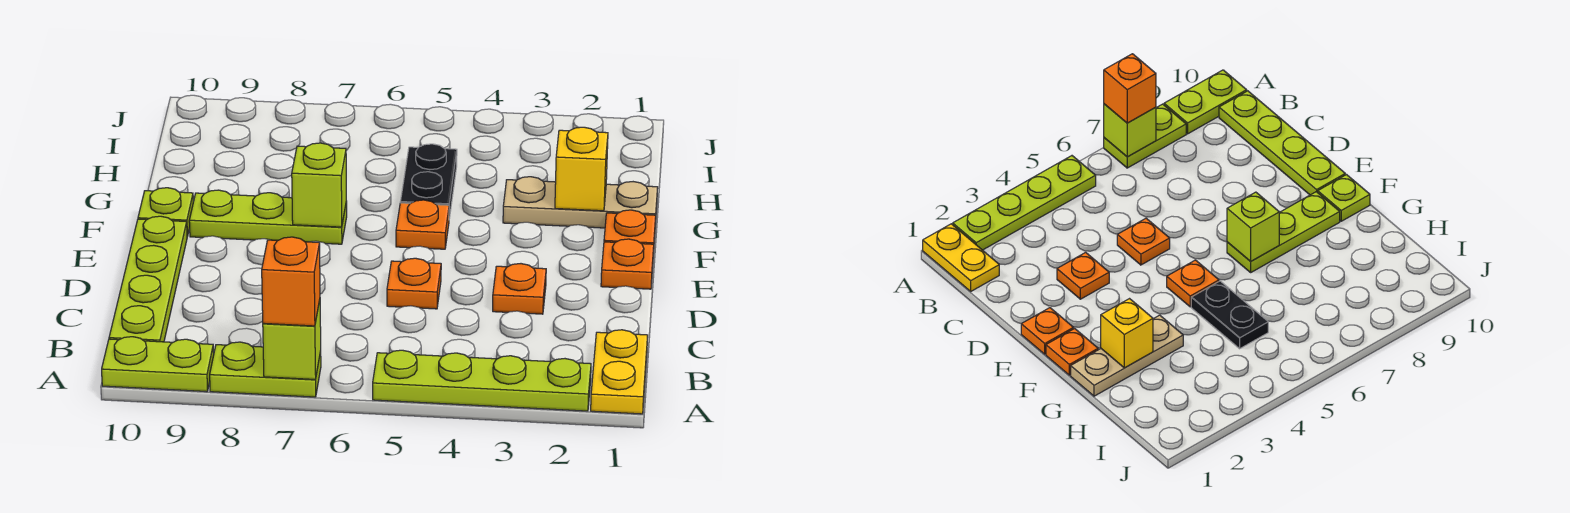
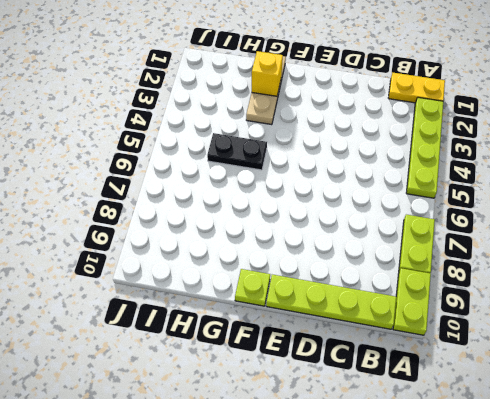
none -> orange plate D3 level 1
none -> orange plate D5 level 1
none -> orange plate E1 level 1

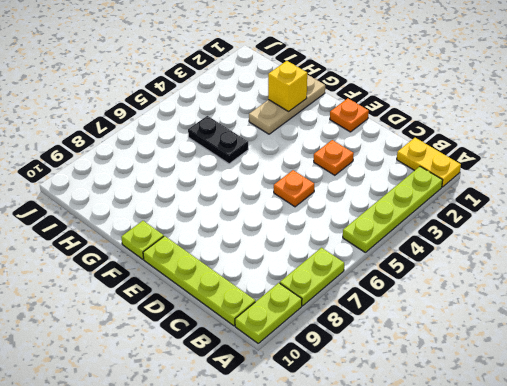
none -> orange plate F1 level 1
none -> orange plate F5 level 1
none -> lime plate F7:F9 level 1

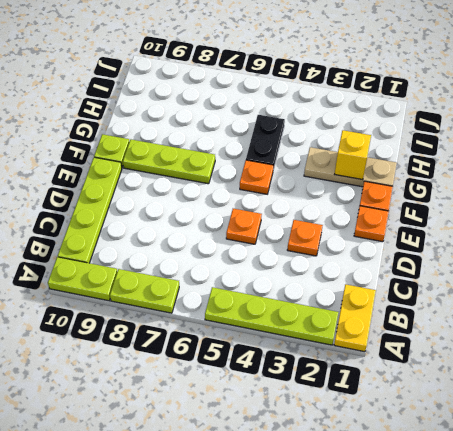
none -> lime brick A7 level 2
none -> lime brick F7 level 2
none -> orange brick A7 level 3

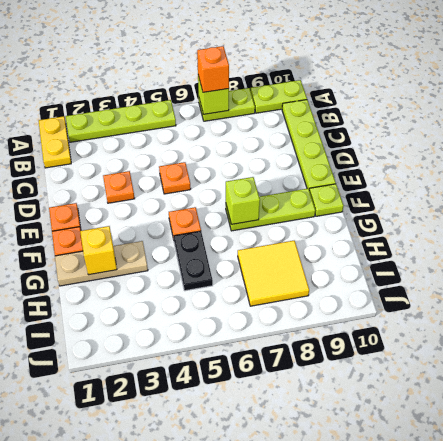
yellow tile H7:I8 level 1 -> none

